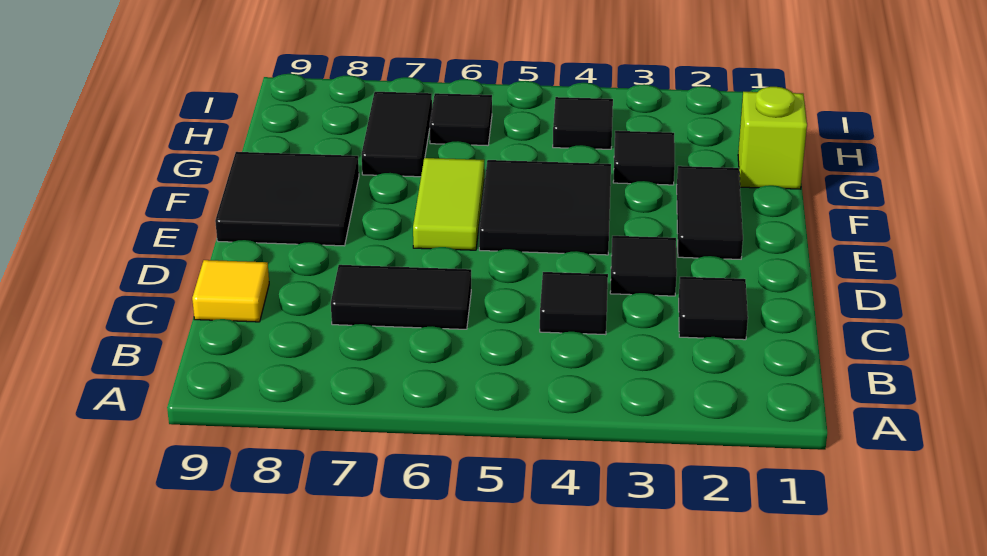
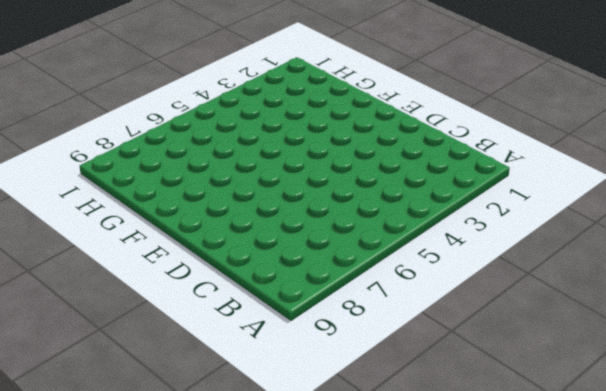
none -> black tile C2 level 1
none -> black tile C4 level 1
none -> black tile C6:C7 level 1

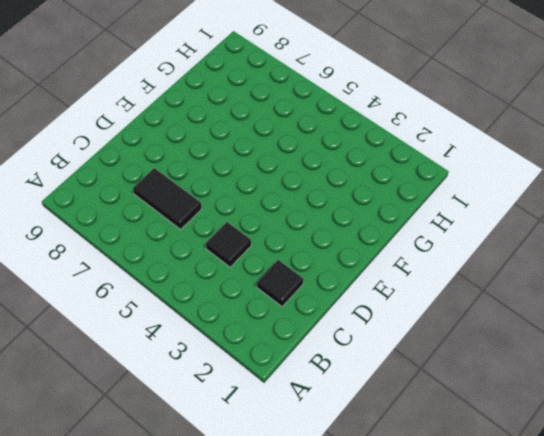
none -> yellow tile C9 level 1
none -> black tile D3 level 1
none -> black tile E2:F2 level 1

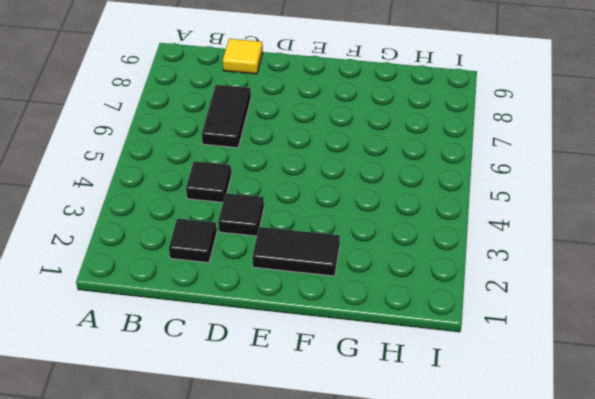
none -> black tile E4:F5 level 1
none -> lime tile E6:F6 level 1
none -> black tile E8:F9 level 1

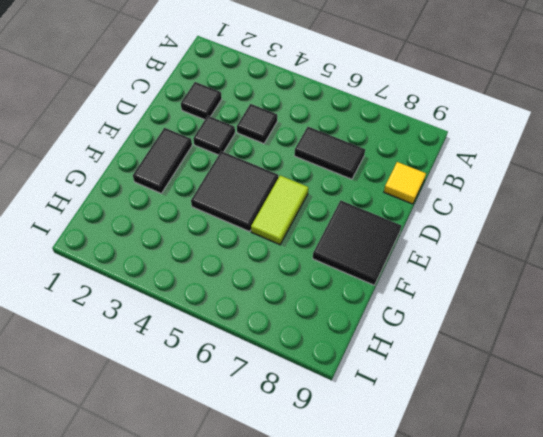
none -> lime brick G1 level 1
none -> black tile G3 level 1
none -> black tile G7:H7 level 1

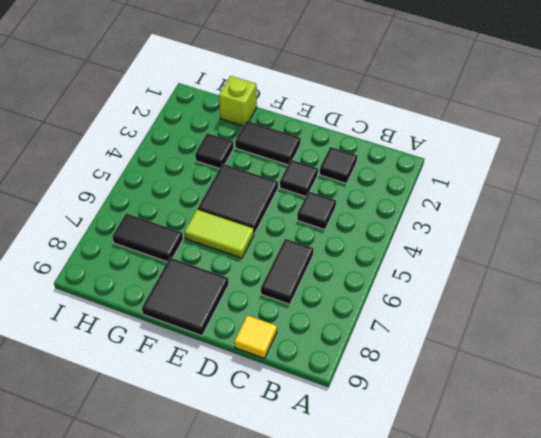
none -> black tile H4 level 1
none -> black tile H6 level 1

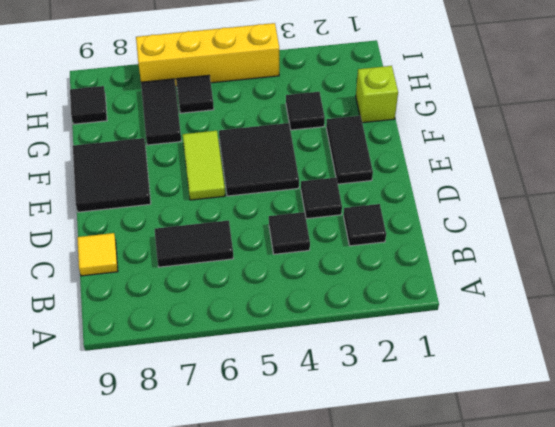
black tile H9 level 1 -> black tile H4 level 1
yellow brick I4:I7 level 1 -> none

